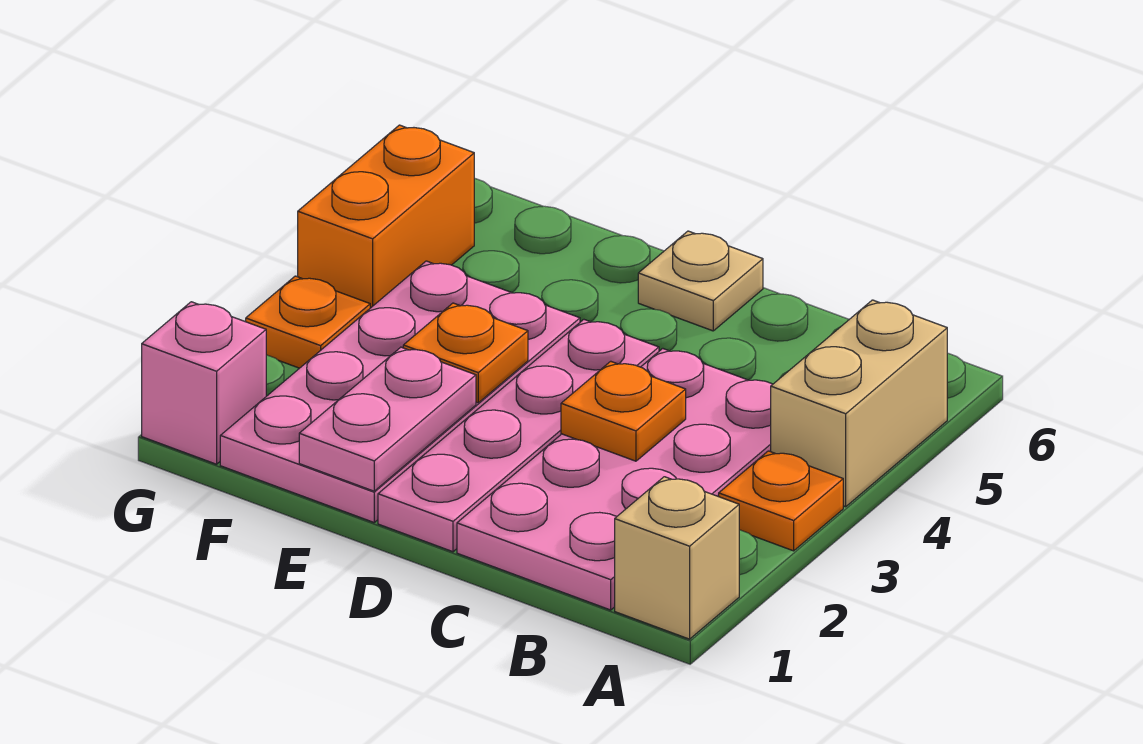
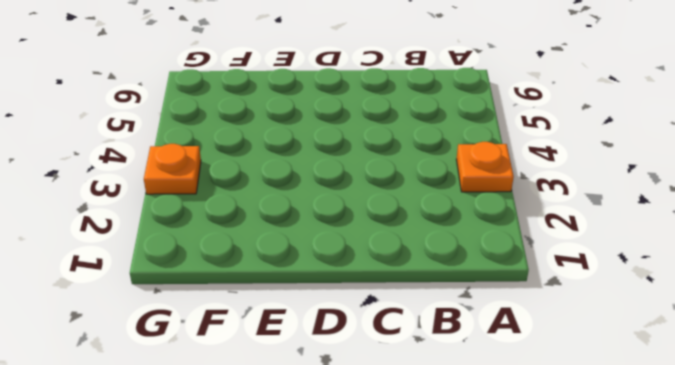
none -> tan brick A1 level 1
none -> tan brick A4:A5 level 1
none -> pink plate B1:C4 level 1

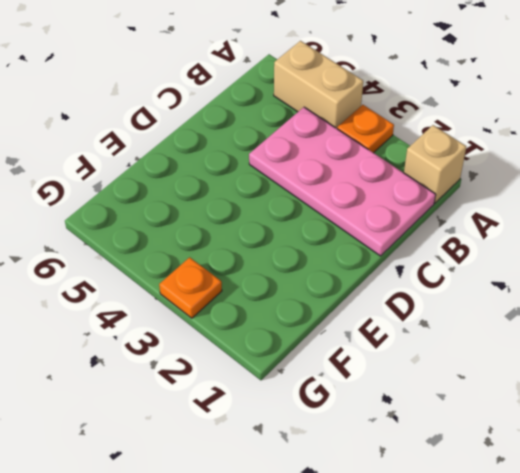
none -> pink plate D1:D4 level 1
none -> tan plate D6 level 1
none -> pink plate E1:F4 level 1

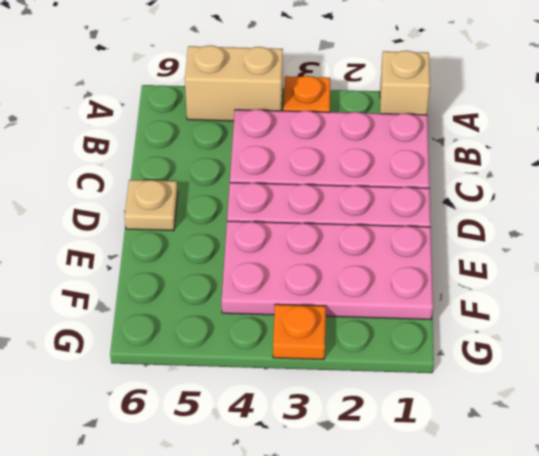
none -> pink brick G1 level 1
none -> orange brick G4:G5 level 1
none -> orange plate C3 level 2

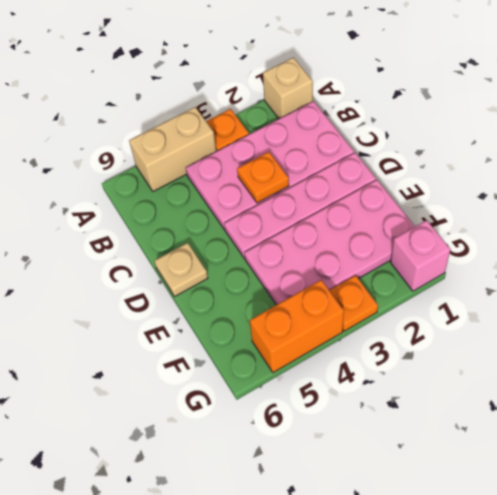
none -> pink plate E1:E2 level 2
none -> orange plate E3 level 2

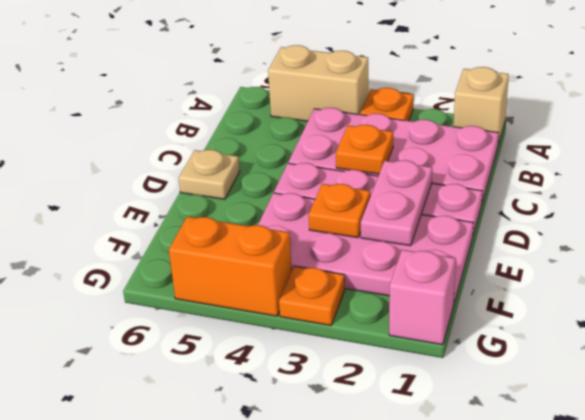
pink plate D2:E2 level 2 -> pink plate E1:E2 level 2

